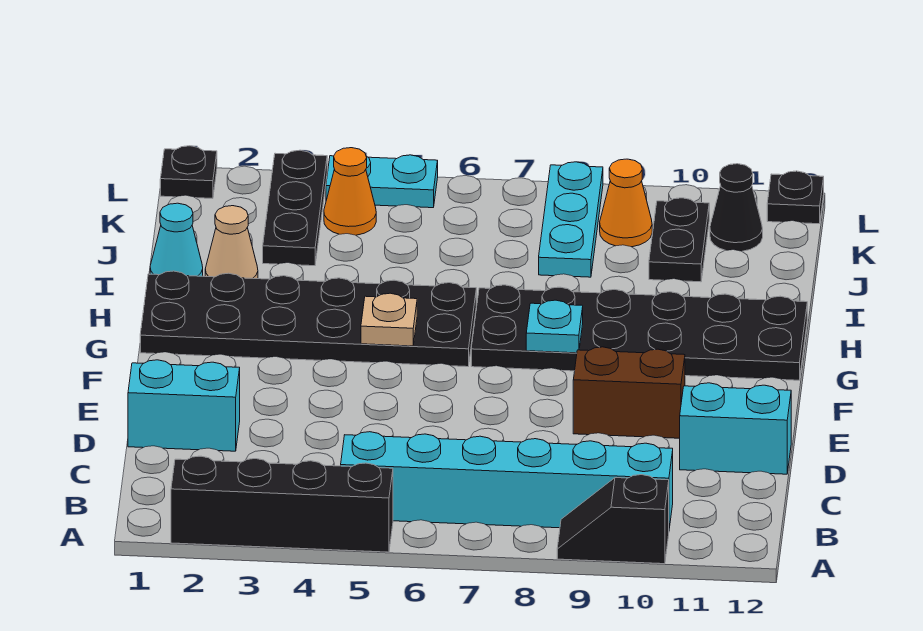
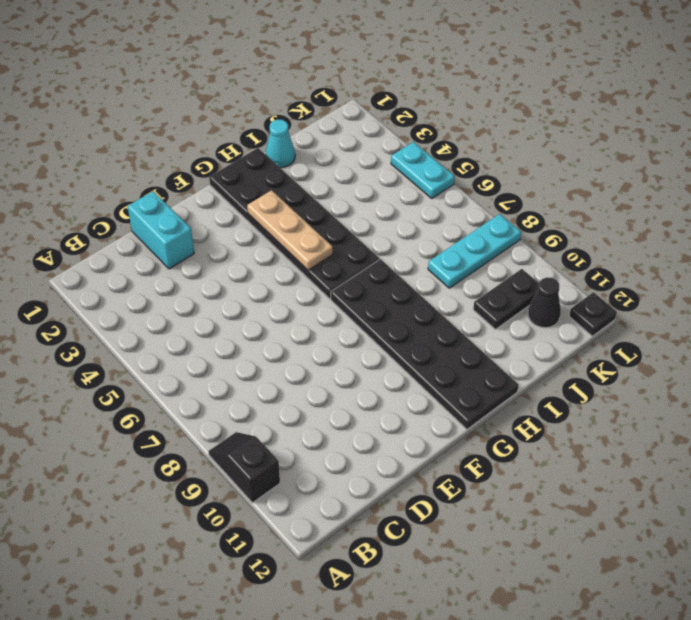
tan plate G3:G5 level 2 -> tan plate G5 level 2
none -> black brick A2:A5 level 1
none -> cyan brick B5:B10 level 1
none -> cyan brick D11:D12 level 1

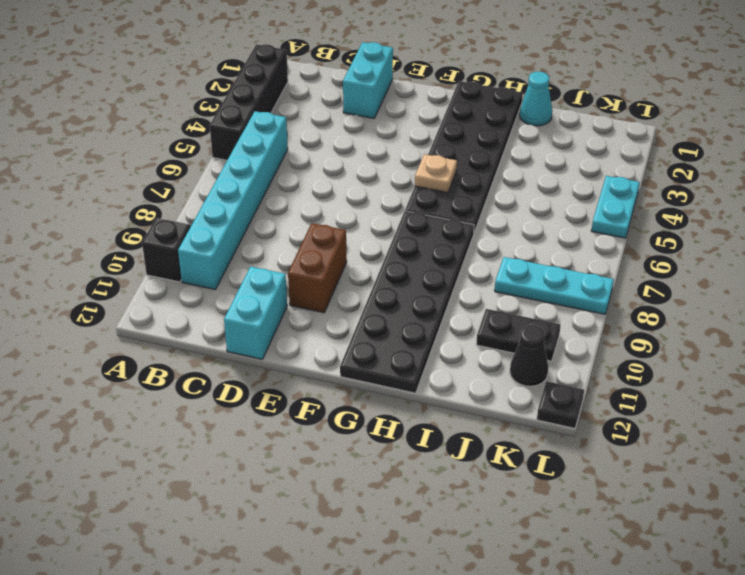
none -> tan cone I2 level 1
none -> black plate J3:L3 level 1
none -> orange cone K4 level 1

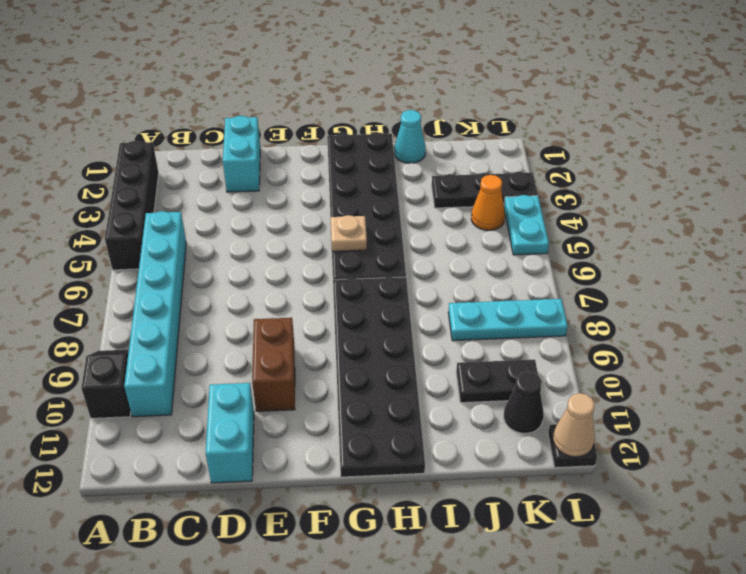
tan cone L12 level 2 -> tan cone I2 level 1
none -> orange cone K9 level 1
none -> black plate L1 level 1
none -> cyan plate G8 level 2

